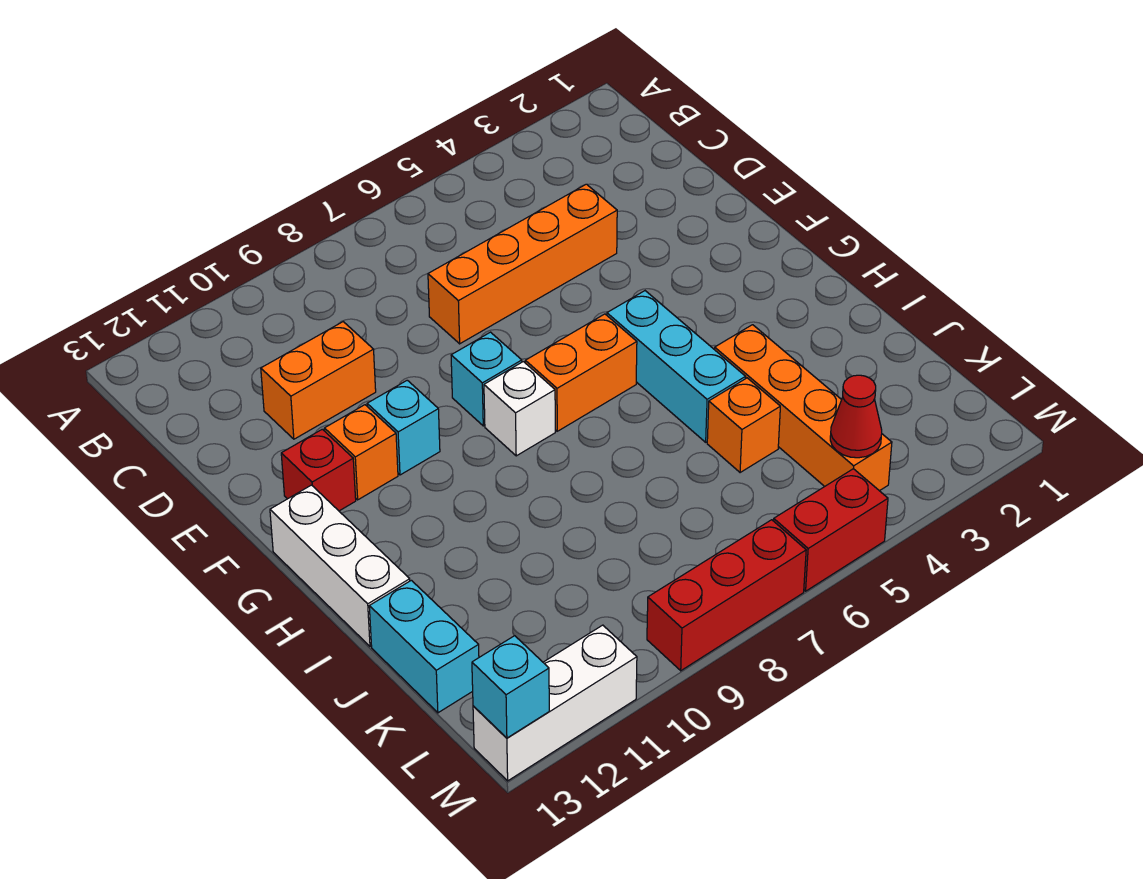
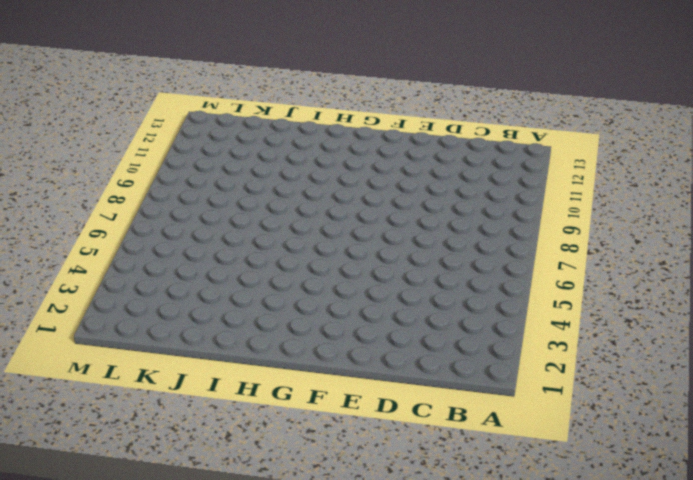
none -> orange brick D4:D7 level 1
none -> orange brick D10:D11 level 1
none -> cyan brick F8 level 1

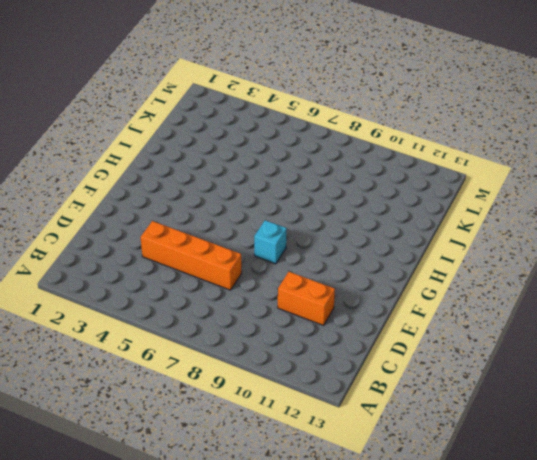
none -> cyan brick F10 level 1
none -> orange brick F11 level 1
none -> red brick F12 level 1

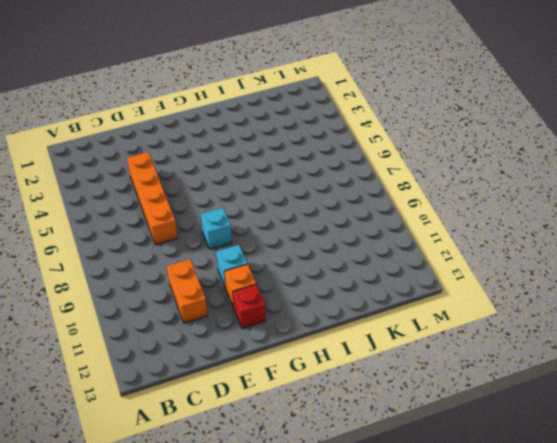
none -> cyan brick G5:I5 level 1
none -> orange brick G6:G7 level 1
none -> white brick G8 level 1

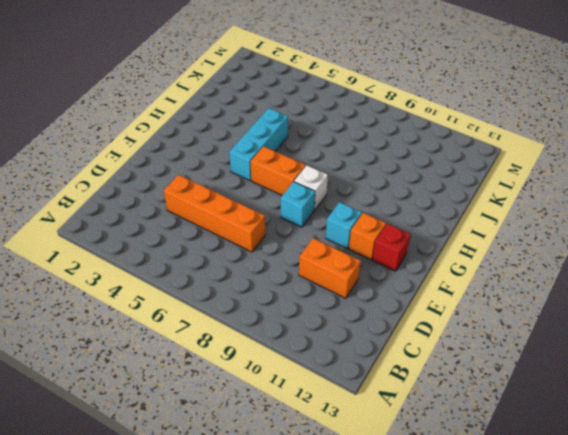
none -> white brick G13:I13 level 1
none -> orange brick I4:L4 level 1
none -> orange brick J5 level 1

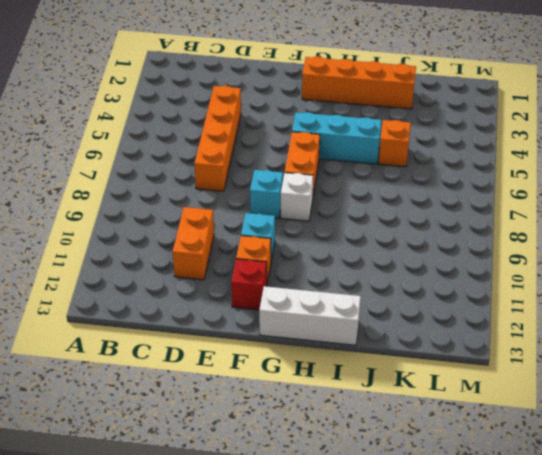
orange brick G2:J2 level 1 -> orange brick I4:L4 level 1
none -> cyan brick J13:K13 level 1
none -> red brick M5:M6 level 1
none -> red brick M7:M9 level 1

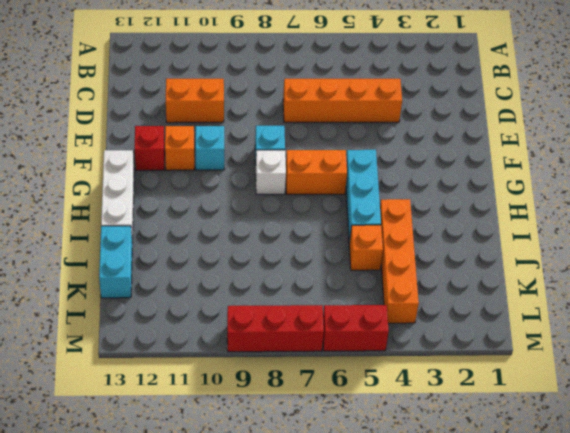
none -> white brick M11:M13 level 1
none -> red cone L4 level 2
none -> cyan brick M13 level 2

